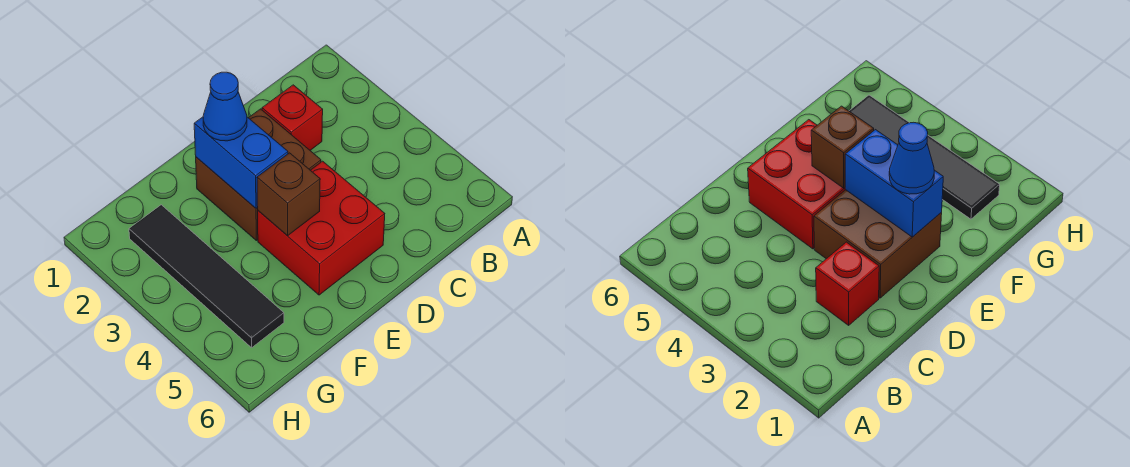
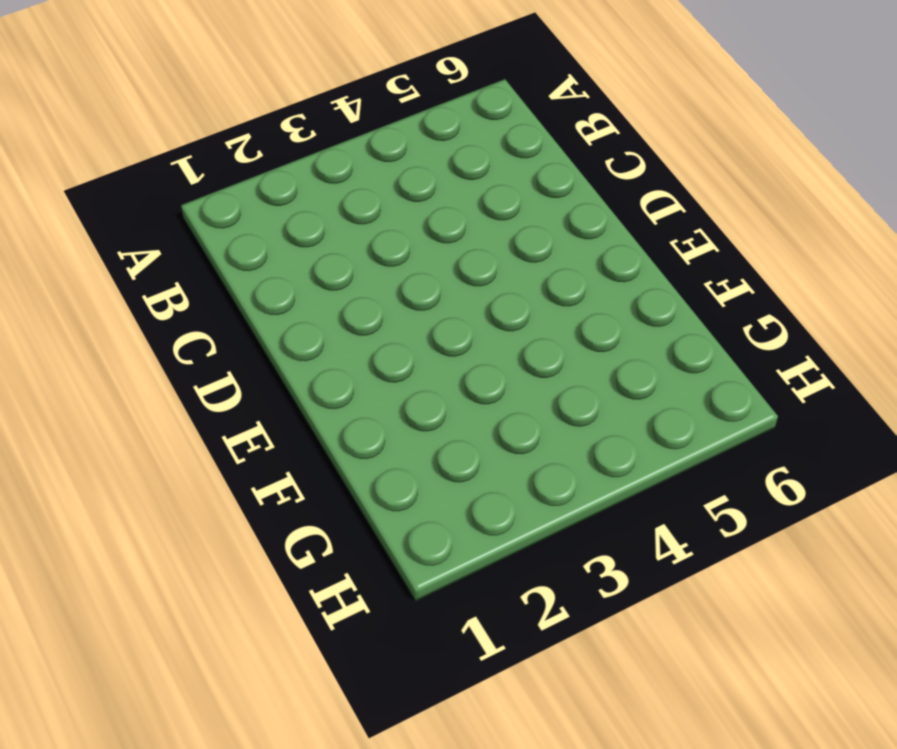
none -> red brick C2 level 1
none -> brown brick D2:E3 level 1

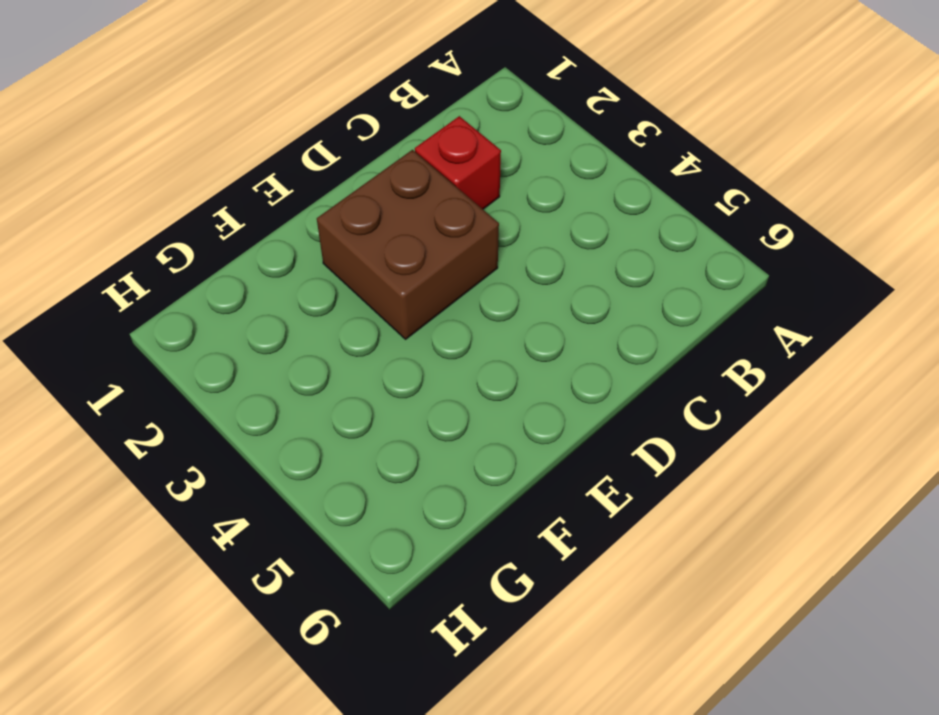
none -> red brick D4:E5 level 1
none -> black tile G2:G5 level 1

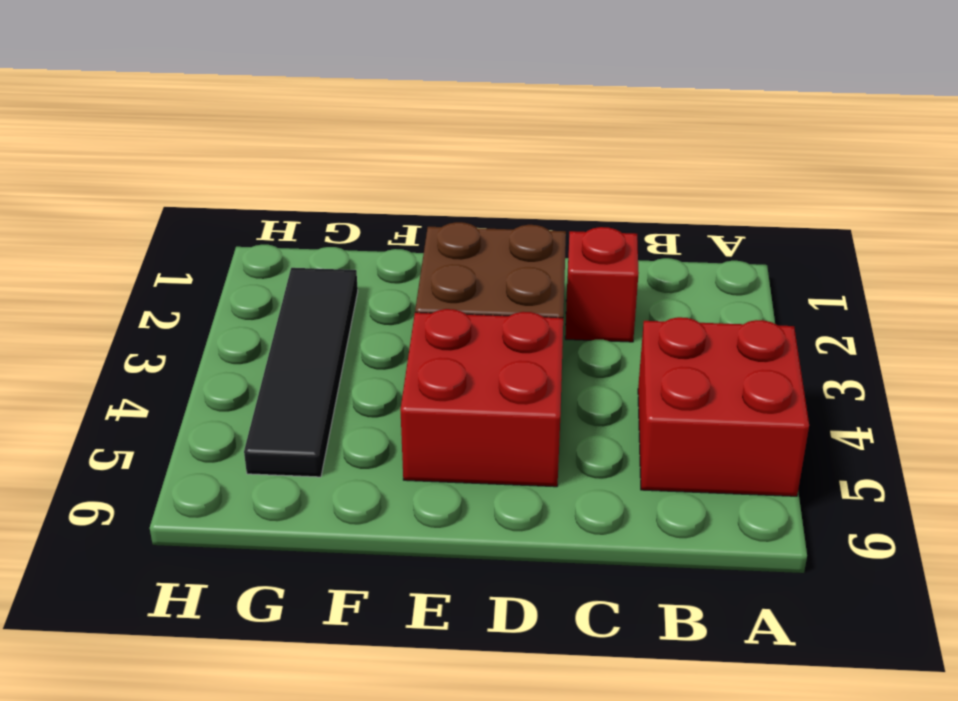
red brick A4:B5 level 1 -> none
none -> blue brick E2:E3 level 2
none -> brown brick E4 level 2

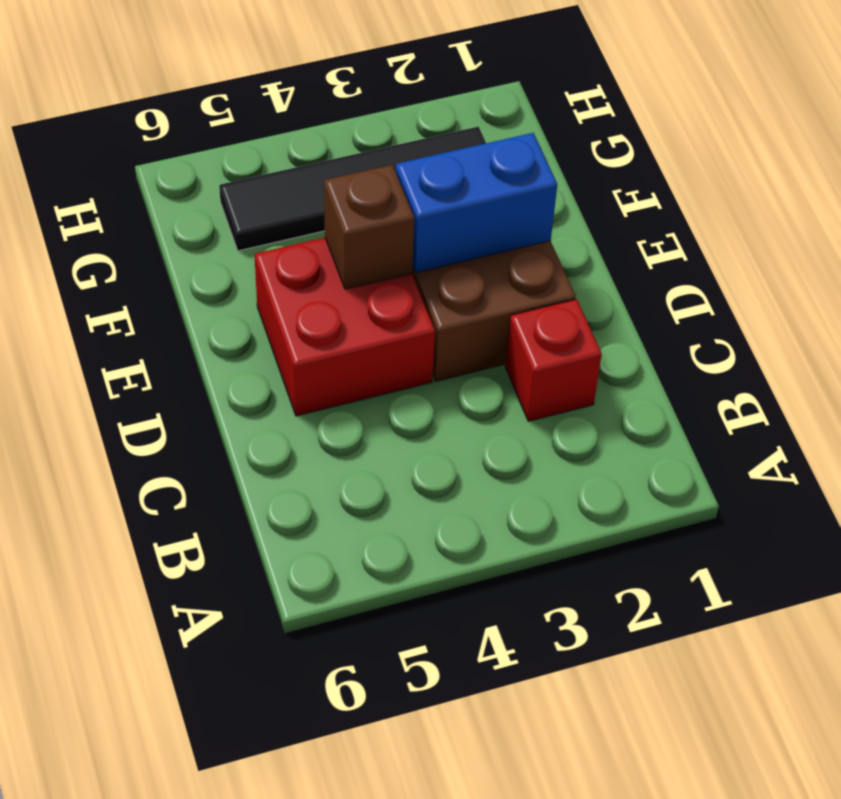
none -> blue cone E2 level 3

